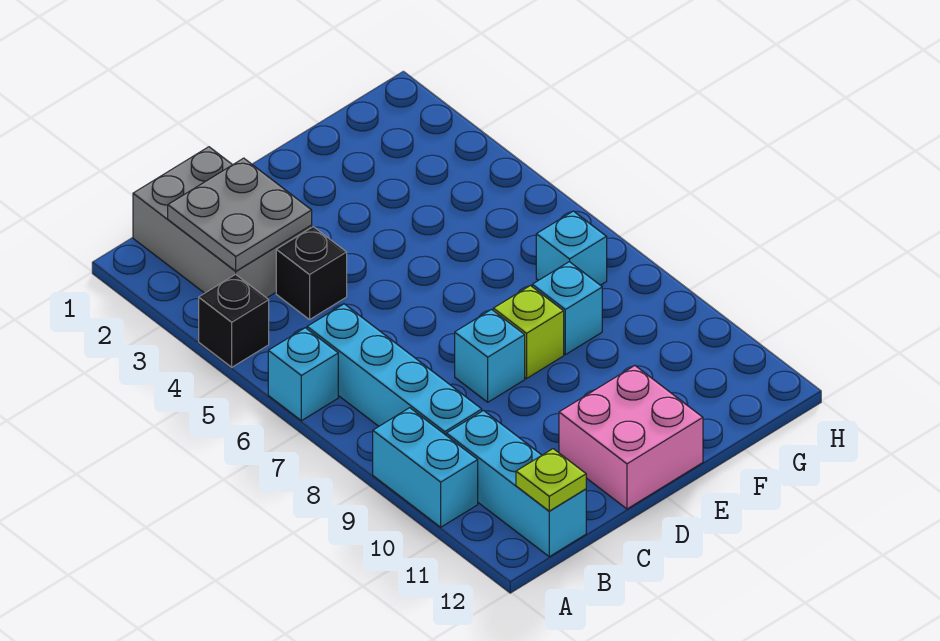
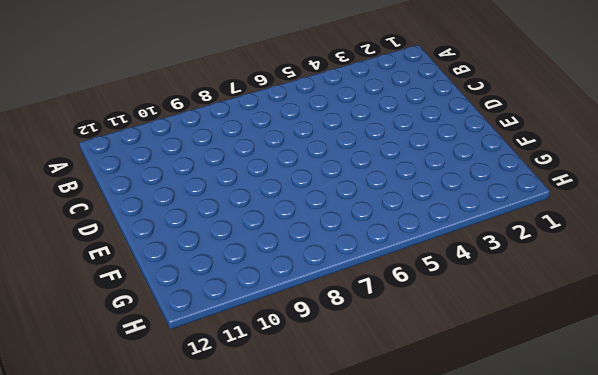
none -> black brick A4 level 1
none -> cyan brick A6 level 1
none -> cyan brick A9:A10 level 1

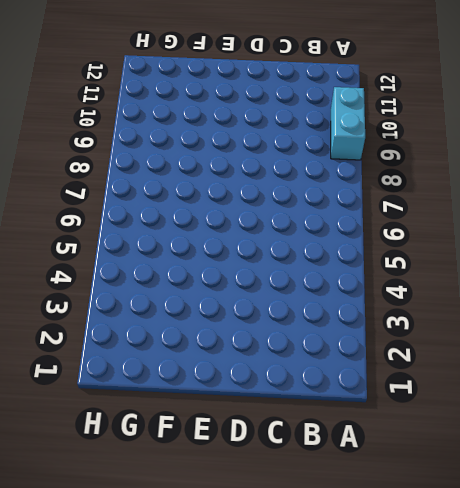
none -> black brick A4 level 1
none -> cyan brick A6 level 1
none -> grey brick B1:C3 level 1

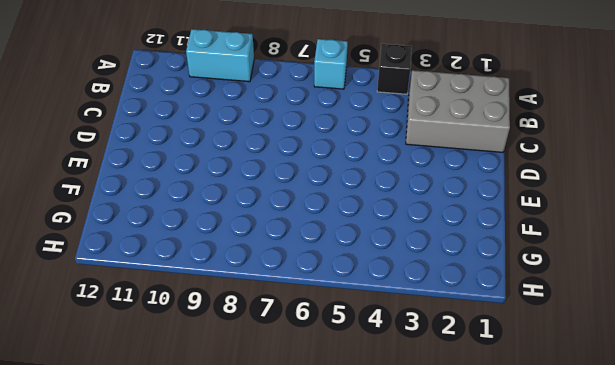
none -> cyan brick B6:B9 level 1
none -> cyan brick B10:B12 level 1
none -> black brick C4 level 1

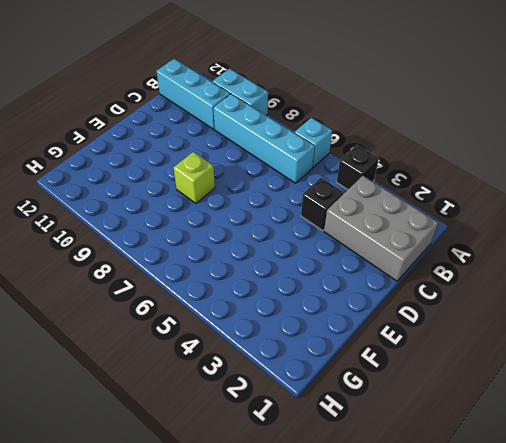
none -> cyan brick D8 level 1
none -> pink brick D11:E12 level 1
none -> cyan brick F8 level 1

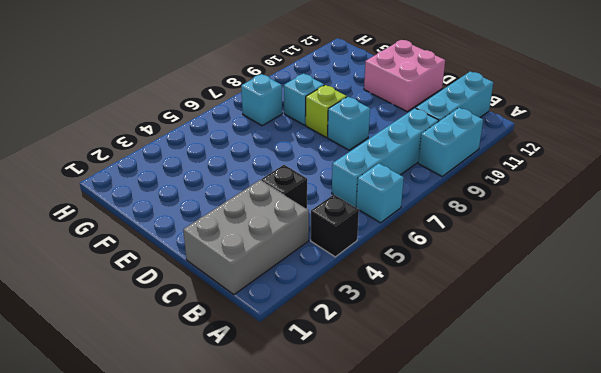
none -> grey plate B2:C3 level 2
none -> lime plate B12 level 2

